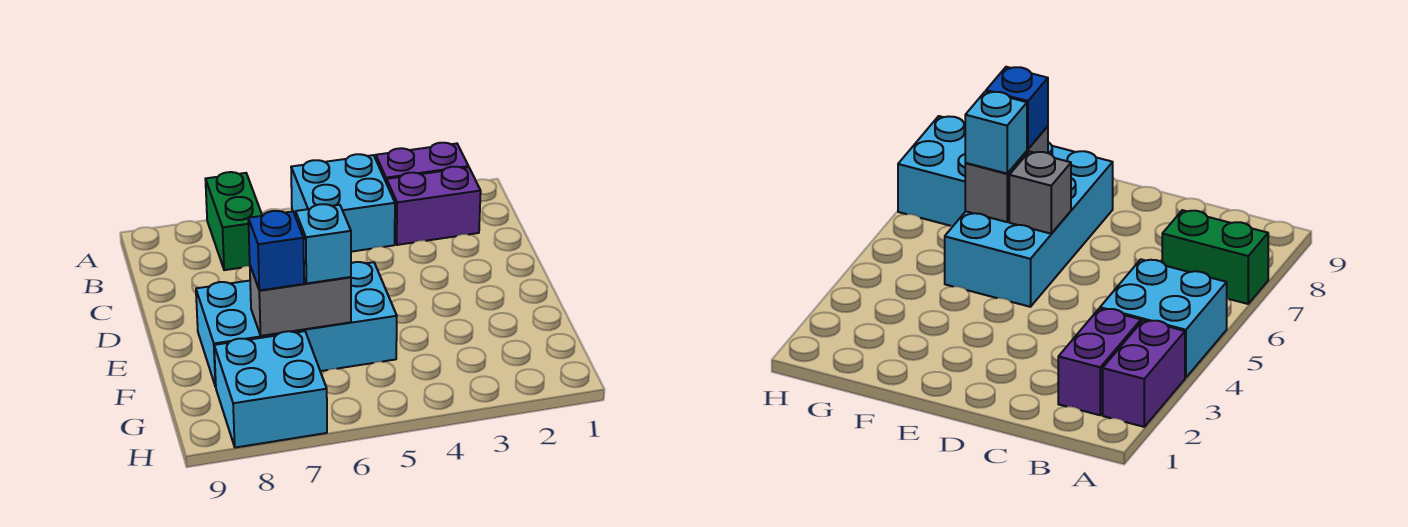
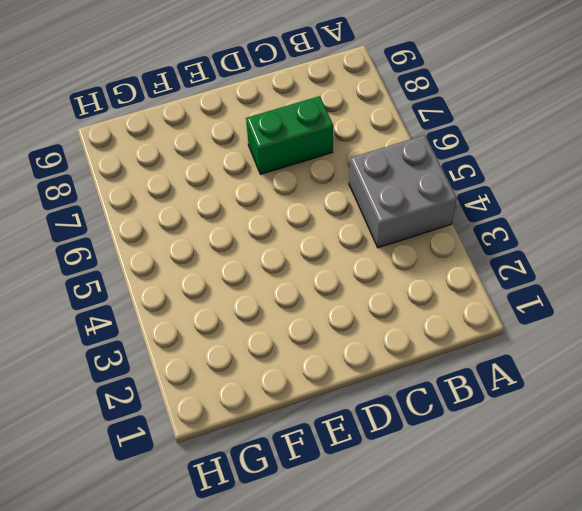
grey brick A4:B5 level 1 -> cyan brick A4:B5 level 1
green brick C7:D7 level 1 -> green brick A7:B7 level 1
none -> purple brick A2:A3 level 1
none -> purple brick B2:B3 level 1

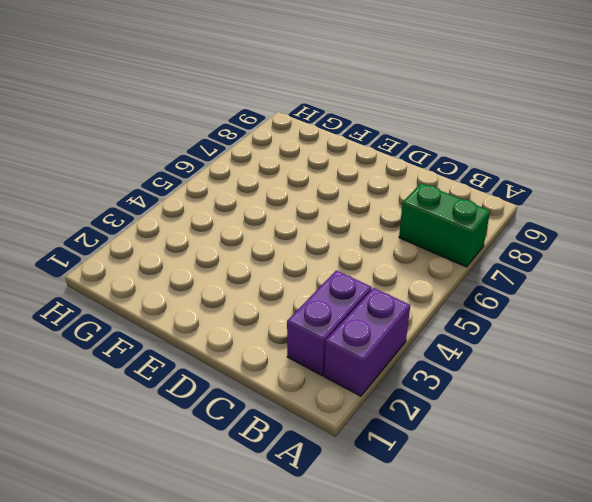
none -> cyan brick A4:B5 level 1
none -> cyan brick E5:F8 level 1

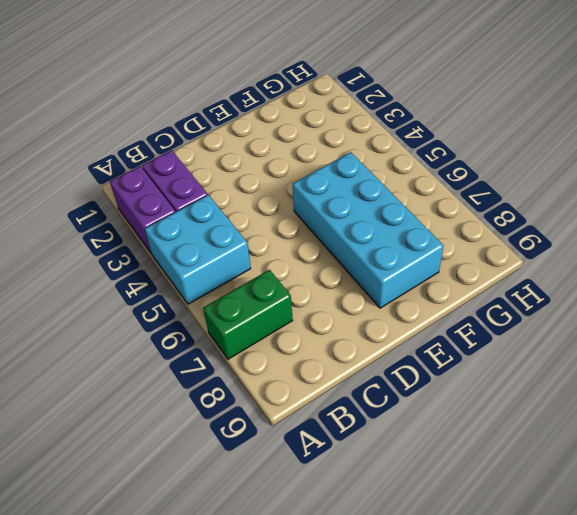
none -> cyan brick G7:H8 level 1
none -> grey brick E6 level 2

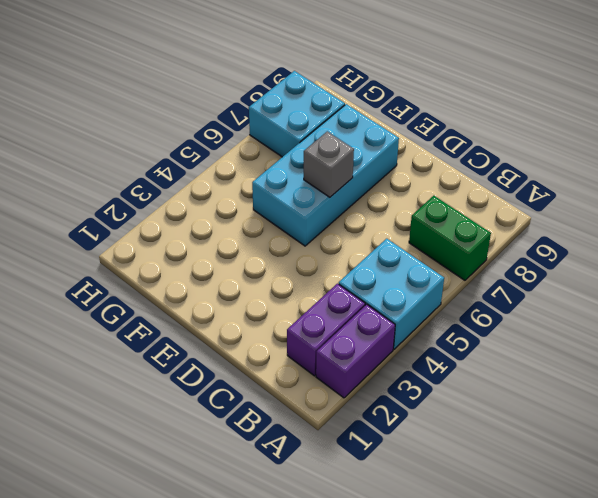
none -> grey brick F6:F7 level 2
none -> cyan brick F6 level 3

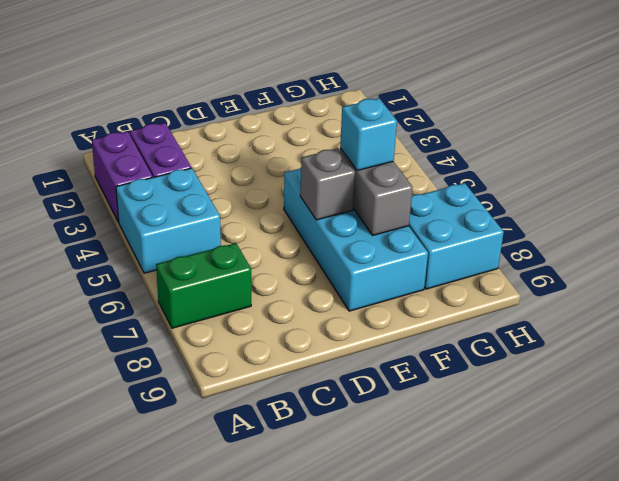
none -> blue brick F7 level 3

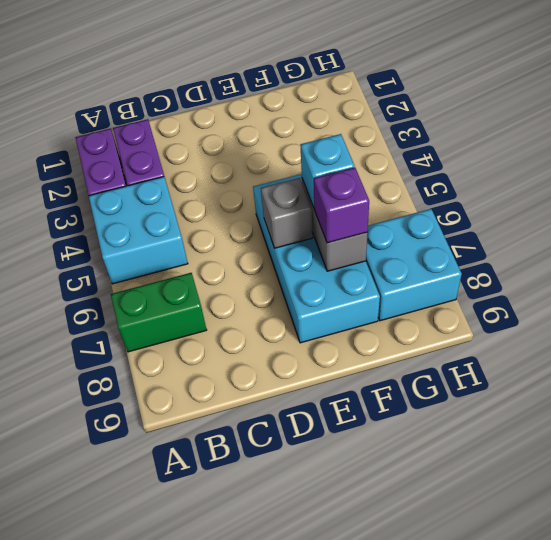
purple brick F7 level 3 -> blue brick F7 level 3

